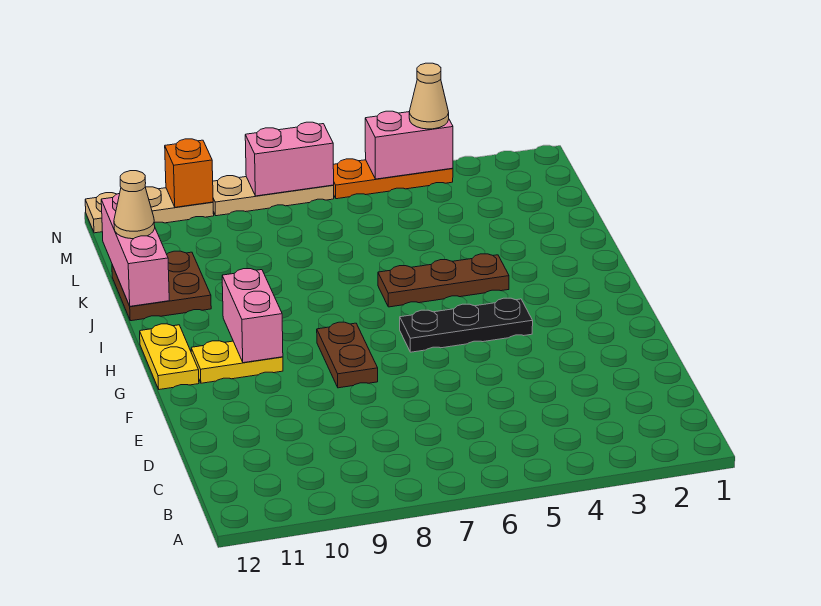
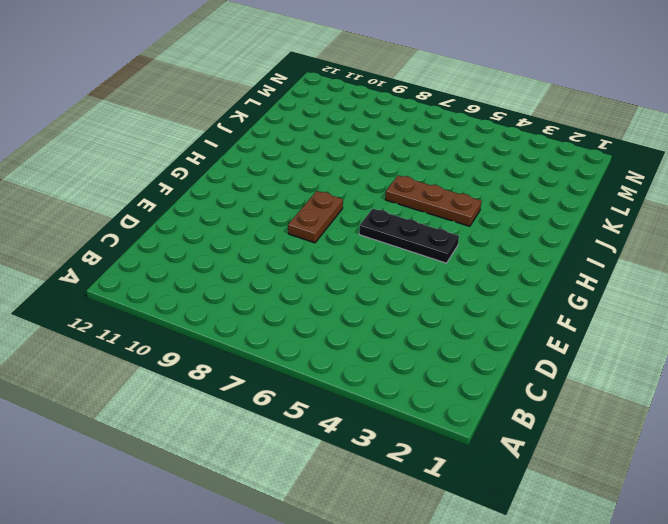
none -> yellow plate G10:G11 level 1
none -> yellow plate G12:H12 level 1
none -> brown plate J11:K12 level 1

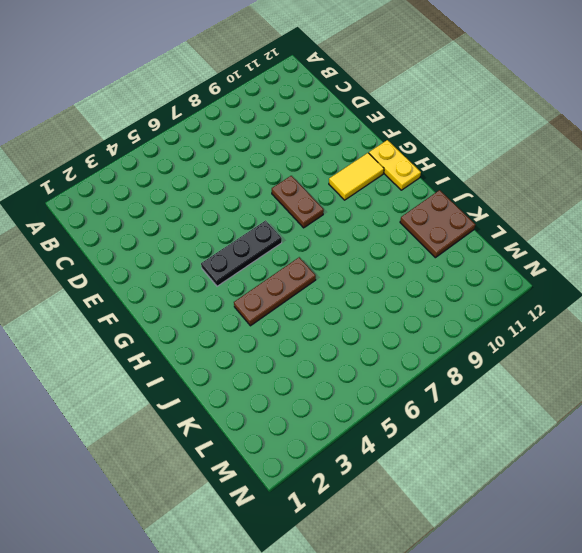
yellow tile G10:G11 level 1 -> yellow plate G10:G11 level 1
none -> orange plate N4:N6 level 1
none -> tan plate N7:N9 level 1
none -> tan plate N10:N12 level 1

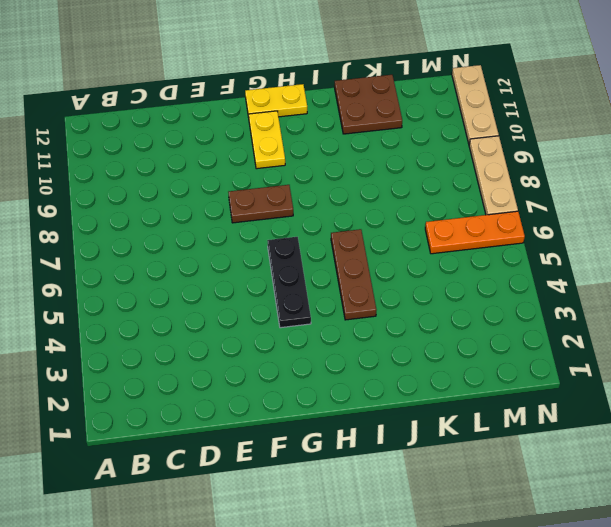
orange plate L6:N6 level 1 -> orange plate N4:N6 level 1
none -> pink brick G10:H10 level 2
none -> pink brick J12:L12 level 2
none -> pink brick N4:N5 level 2

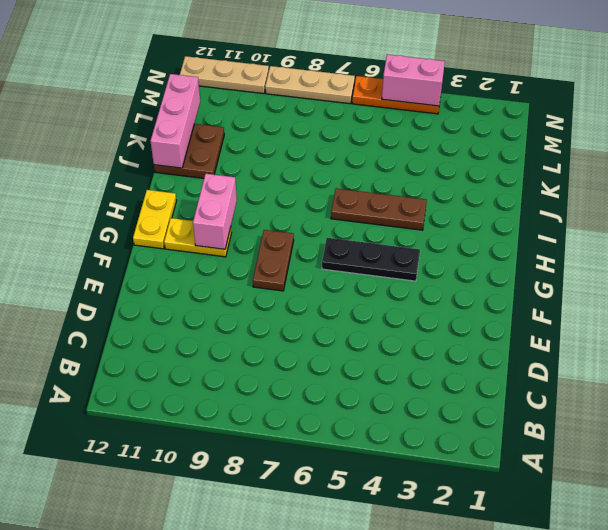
none -> pink brick N7:N8 level 2
none -> orange brick N10 level 2
none -> tan cone K12 level 3

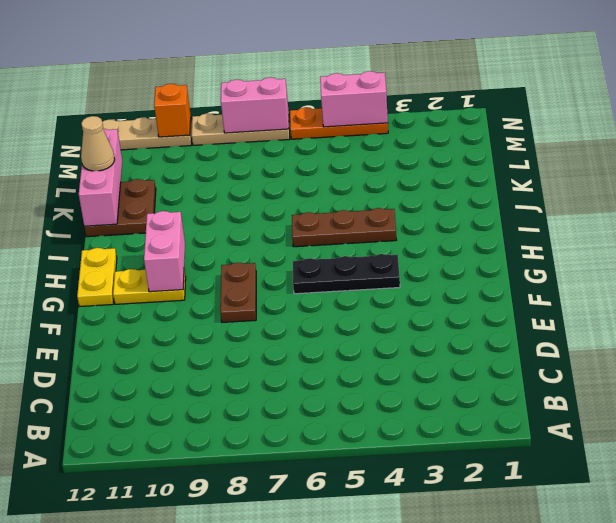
none -> tan cone N4 level 3

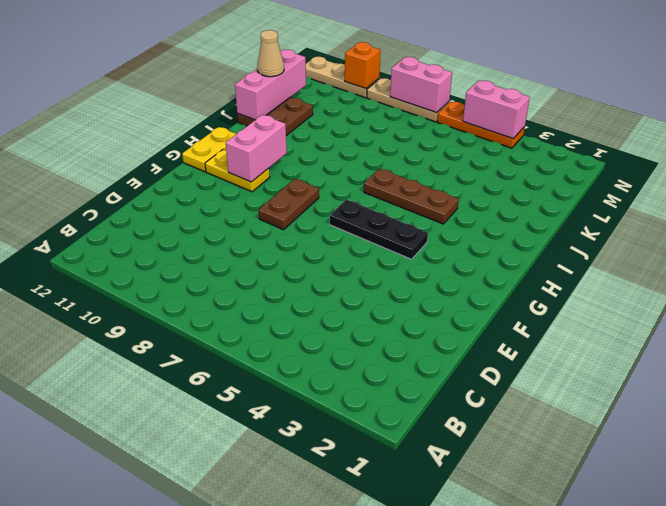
none -> tan cone N4 level 3

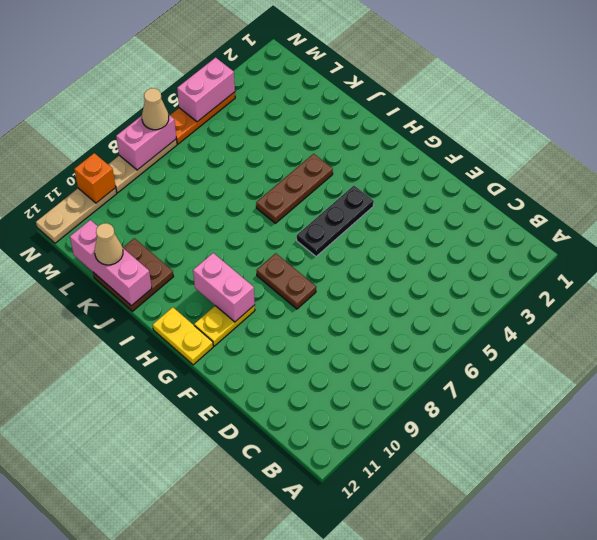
tan cone N7 level 3 -> tan cone N4 level 3

